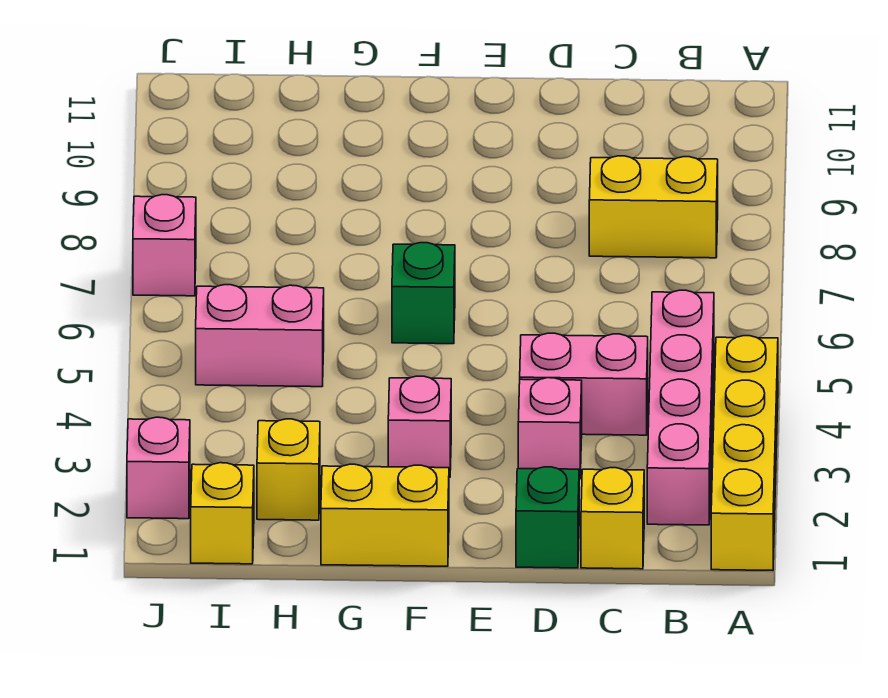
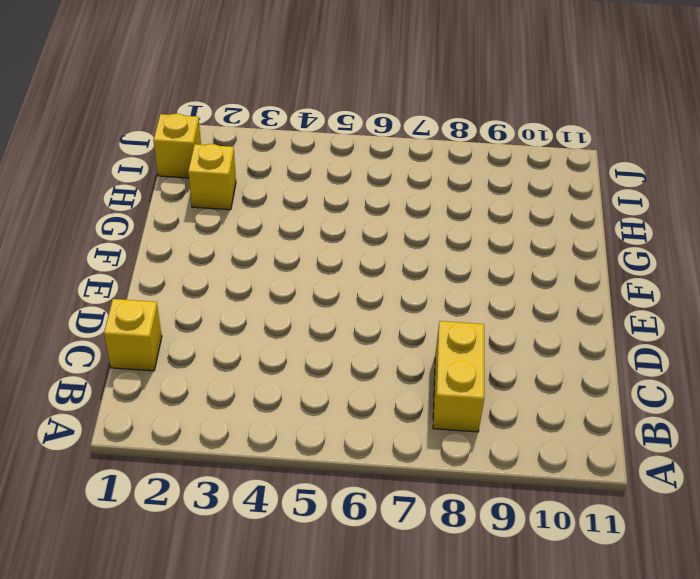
none -> yellow brick A1:A4 level 1
none -> pink brick B2:B5 level 1
none -> pink brick C4:D4 level 1

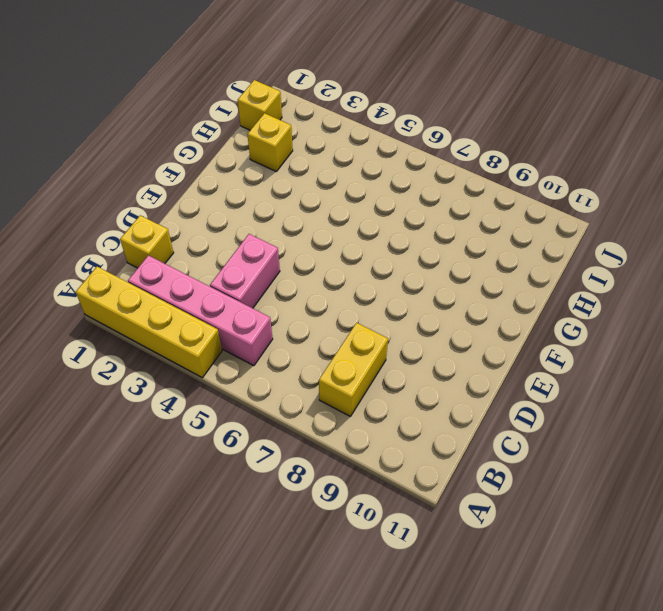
none -> green brick D1 level 1
none -> pink brick D3 level 1
none -> yellow brick F1:G1 level 1

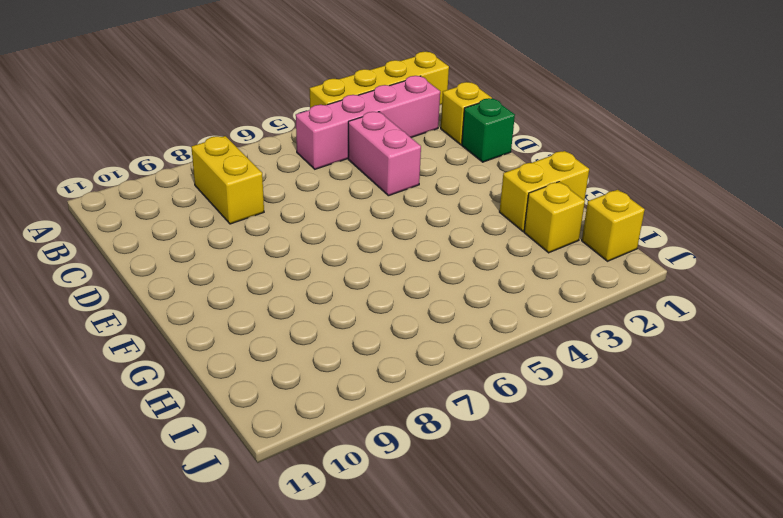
yellow brick G1:G2 level 1 -> yellow brick F1:G1 level 1
none -> pink brick D3 level 1
none -> pink brick F3 level 1
none -> green brick F6 level 1

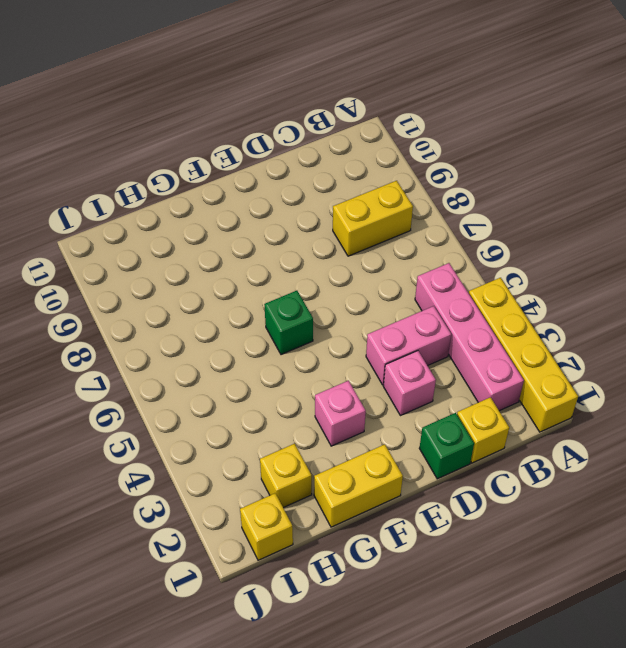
none -> pink brick H5:I5 level 1
none -> pink brick J2 level 1
none -> pink brick J7 level 1

